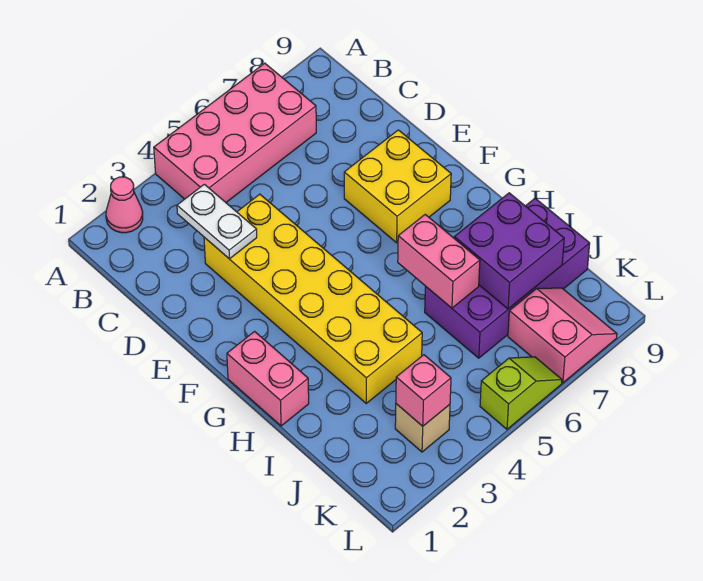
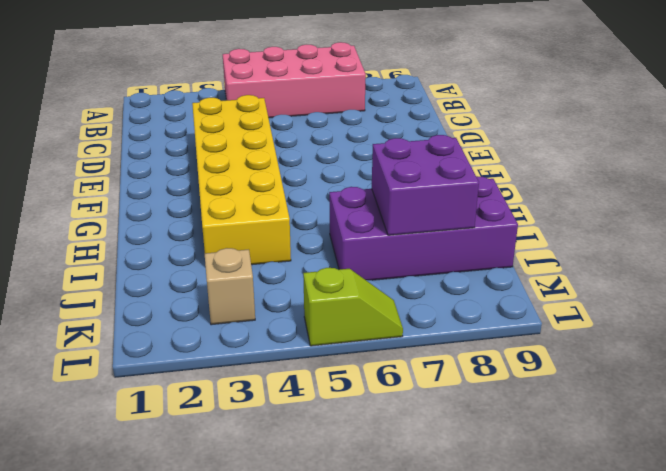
none -> pink cone A2 level 1
none -> yellow brick E7:F8 level 1
none -> pink brick G1:H1 level 1

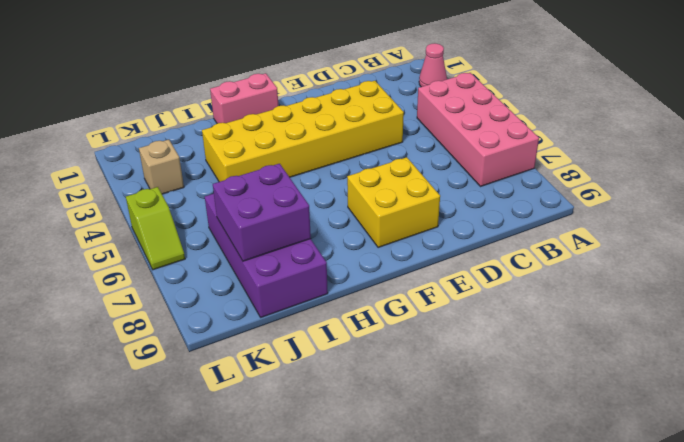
none -> pink slope K7:L8 level 1 top 7
none -> white plate C3:D3 level 2
none -> pink brick H6:I6 level 2

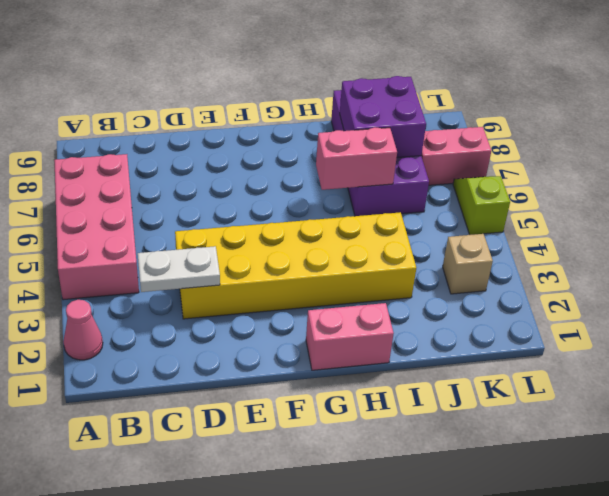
none -> yellow brick E7:F8 level 1
none -> pink brick K3 level 2

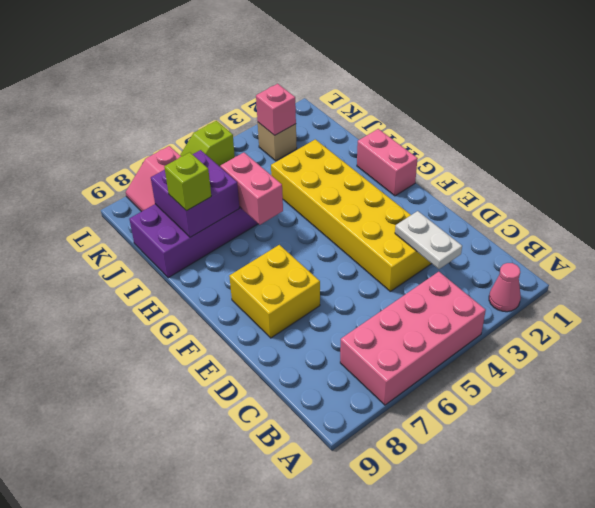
lime brick I8 level 3 -> none

